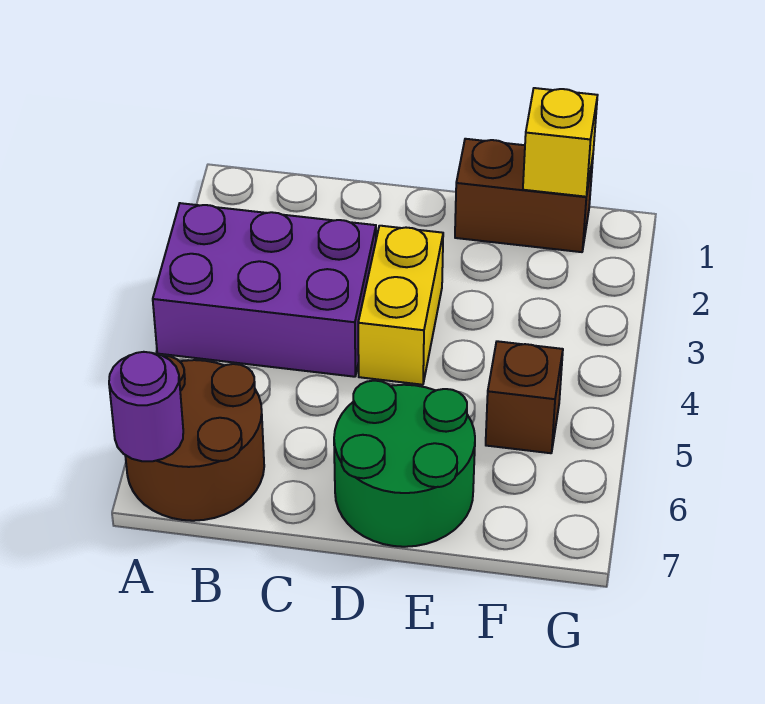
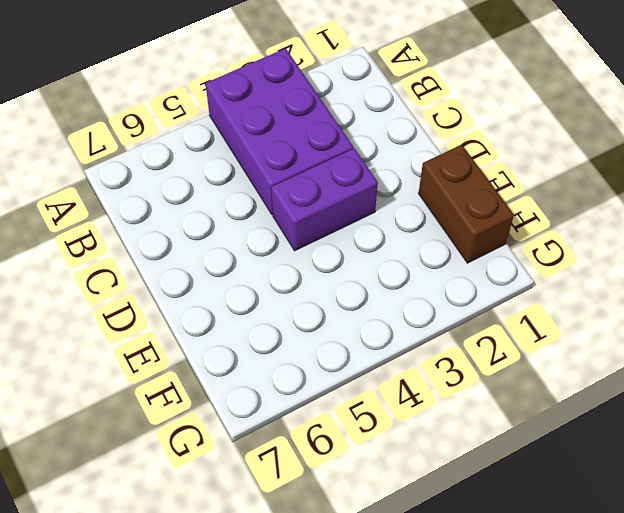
purple brick D3:D4 level 1 -> yellow brick D3:D4 level 1
none -> brown round brick A6:B7 level 1
none -> green round brick D6:E7 level 1

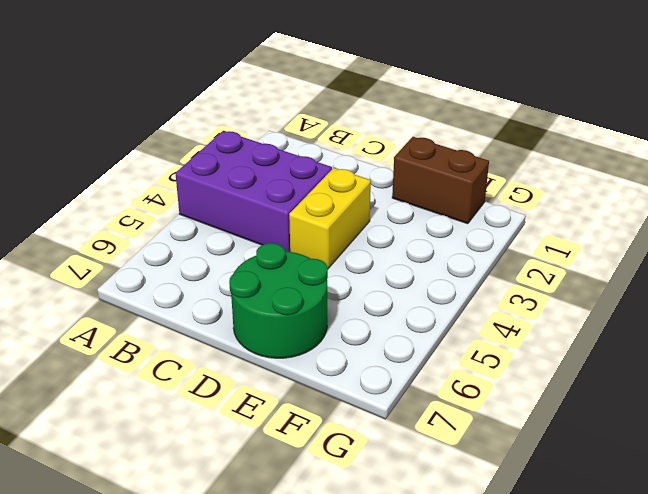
none -> brown round brick A6:B7 level 1
none -> brown brick F5 level 1

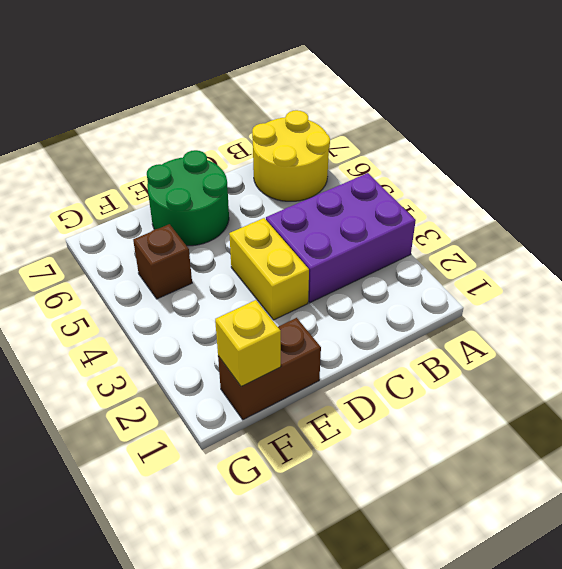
yellow round brick A6:B7 level 1 -> brown round brick A6:B7 level 1
none -> purple round brick A7 level 2

